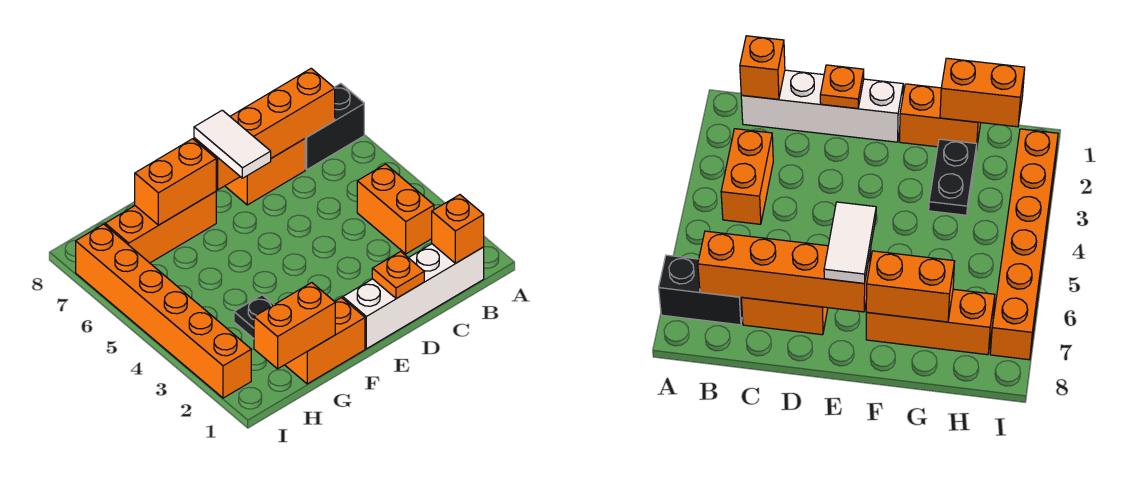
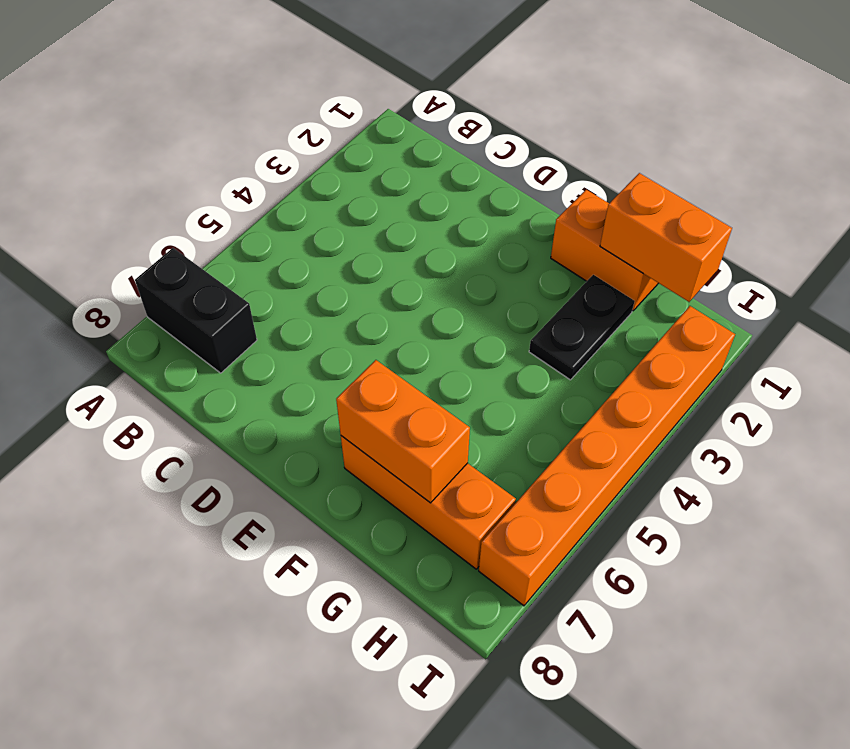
none -> white brick B1:E1 level 1
none -> orange brick B3:B4 level 1
none -> orange brick C7:D7 level 1

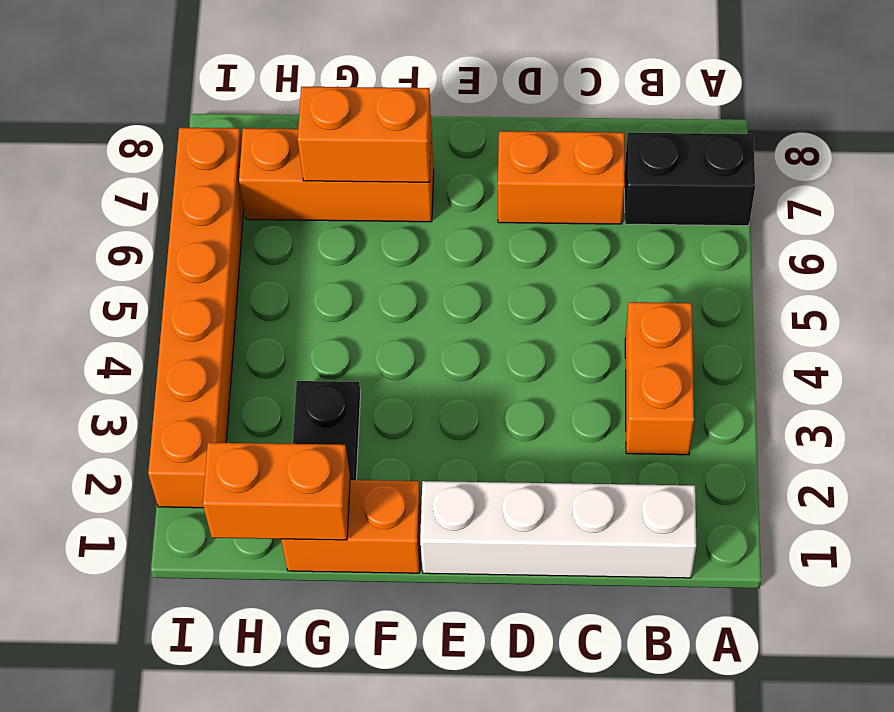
none -> orange brick B1 level 2
none -> orange brick B7:E7 level 2
none -> orange plate D1 level 2

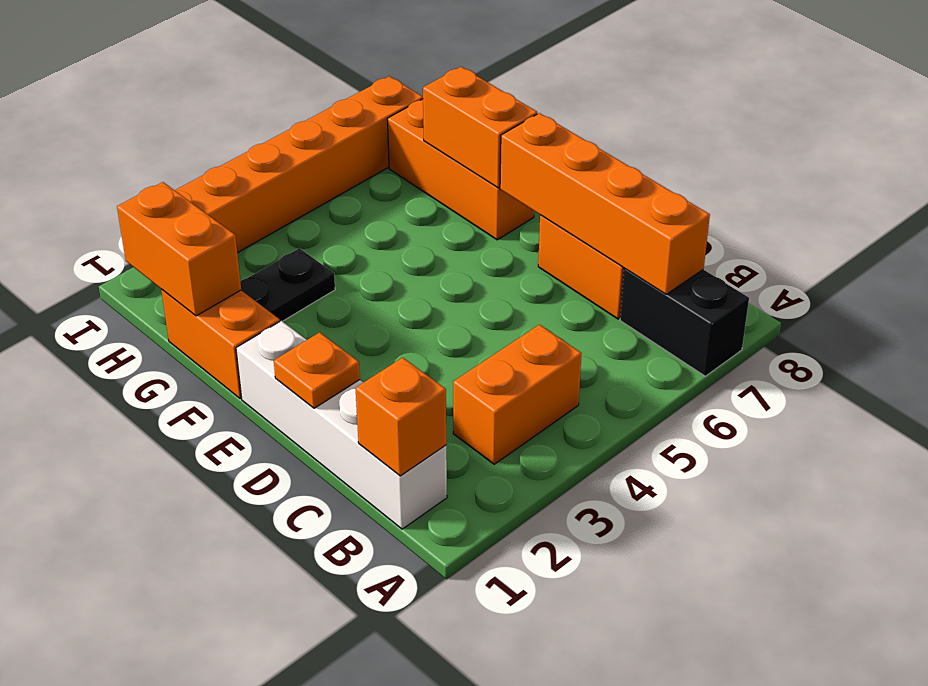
none -> white tile E6:E7 level 3

